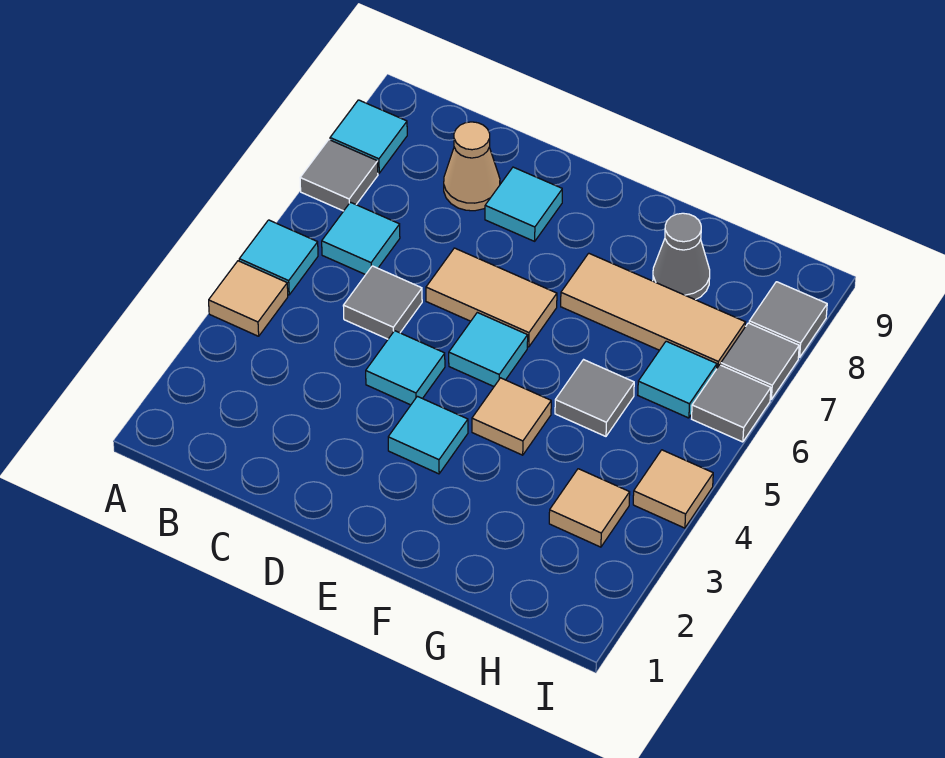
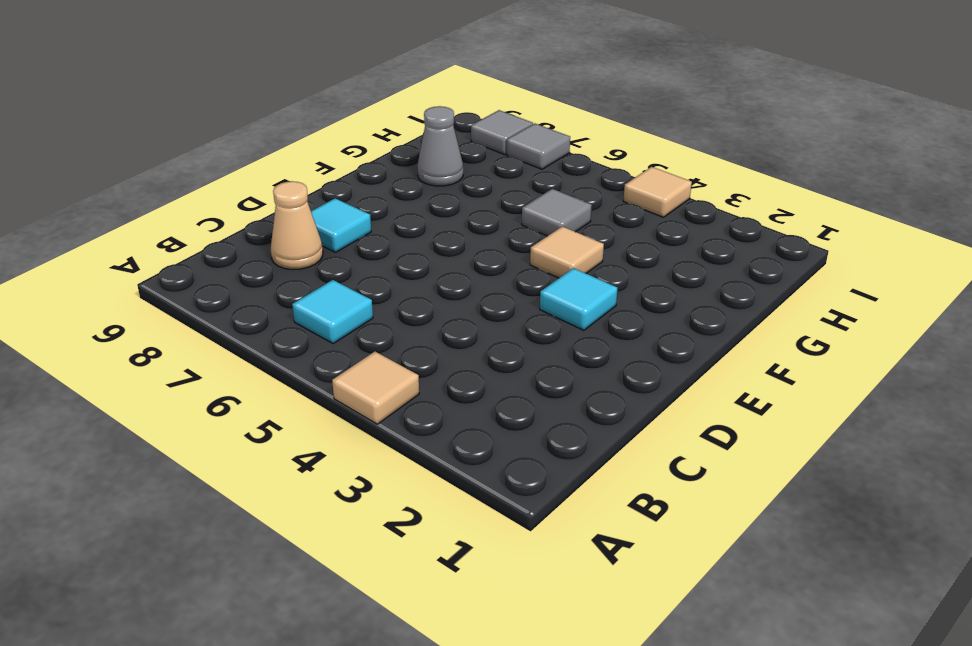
none -> cyan tile A5 level 1
none -> grey tile A7 level 1
none -> cyan tile A8 level 1

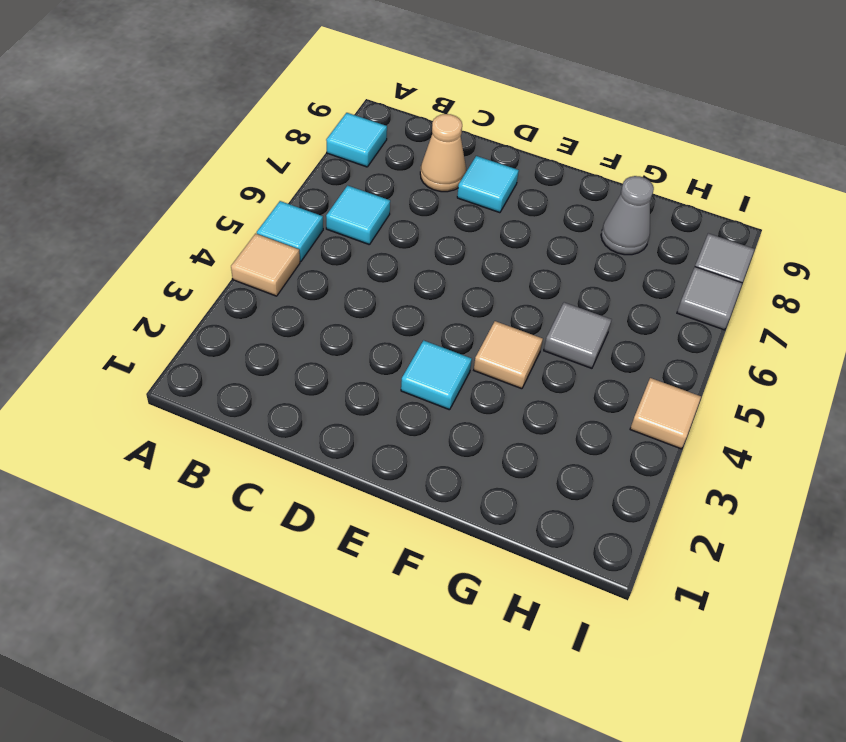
none -> grey tile A7 level 1
none -> grey tile C5 level 1
none -> cyan tile D4 level 1

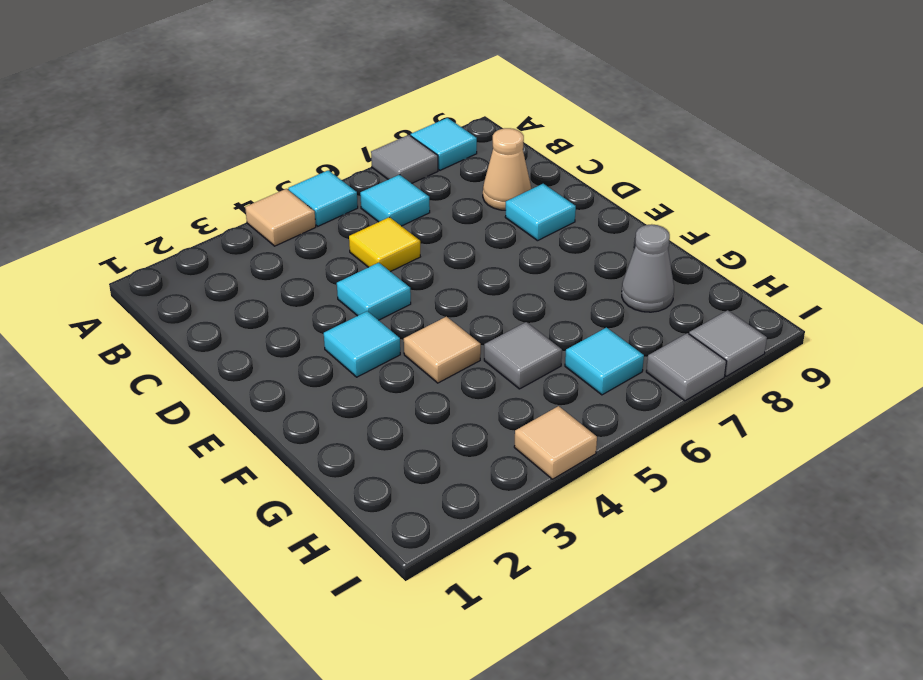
yellow tile C5 level 1 -> grey tile C5 level 1
none -> tan tile D6:E6 level 1
none -> cyan tile E5 level 1
none -> tan tile F7:H7 level 1

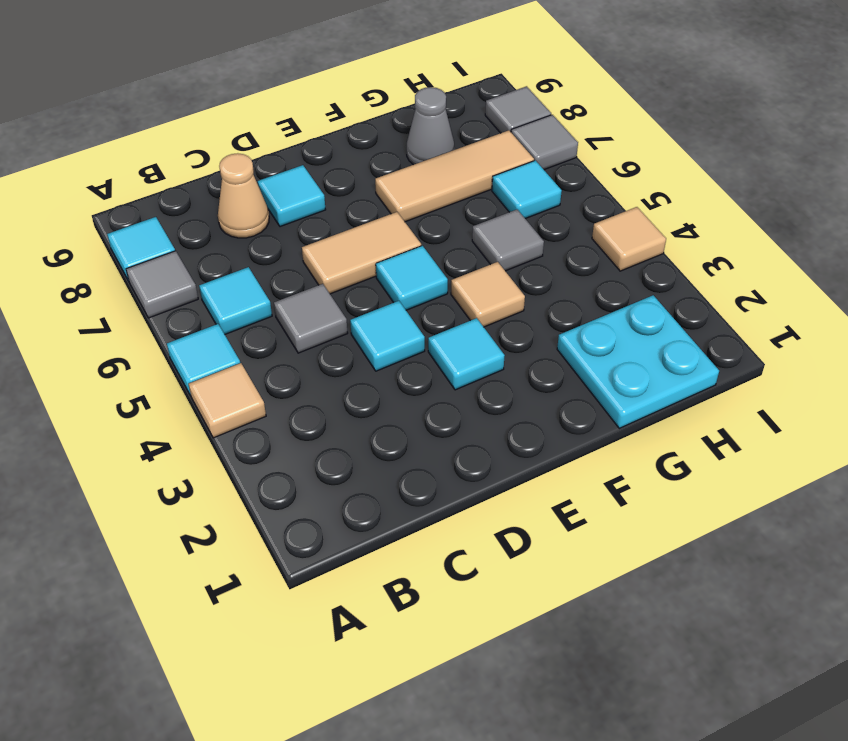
cyan plate G1:H2 level 1 -> none
none -> tan tile H3 level 1
none -> grey tile I6 level 1

